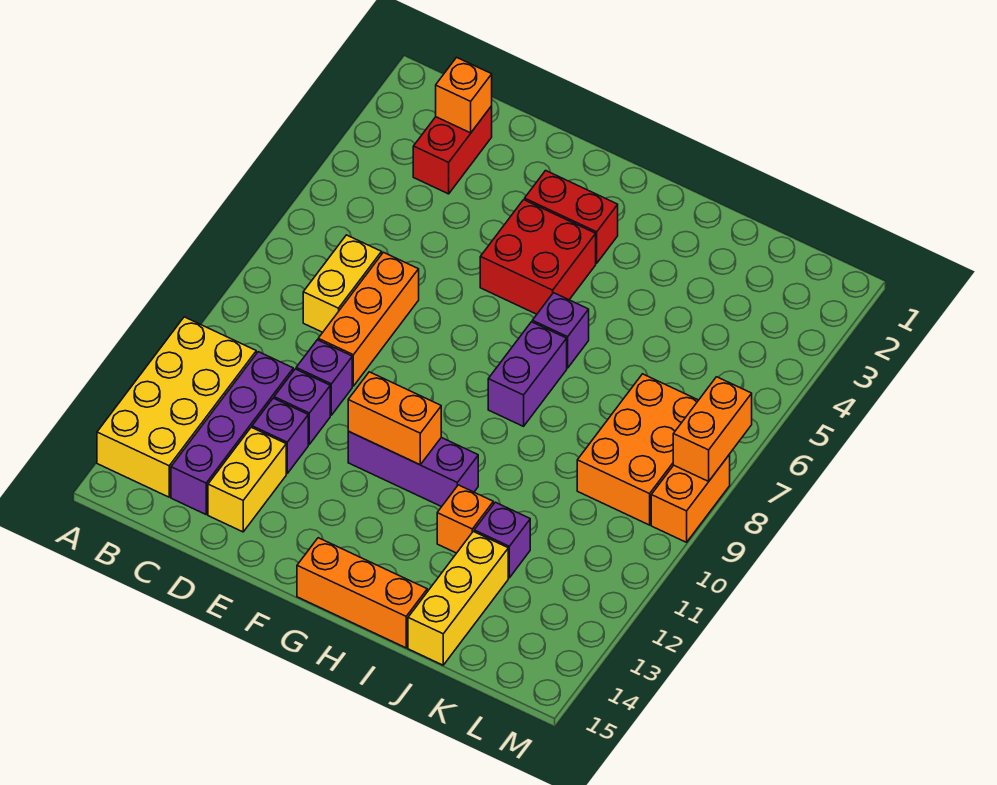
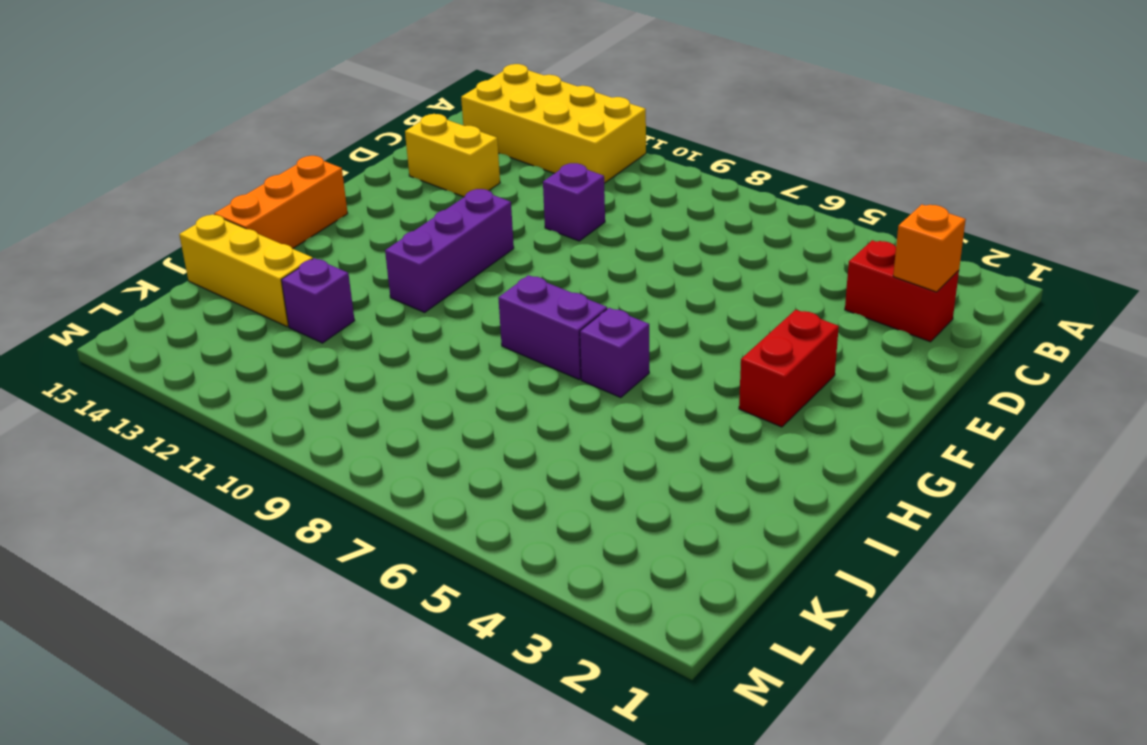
none -> yellow brick C7:C8 level 1
none -> purple brick C11:C14 level 1
none -> orange brick D7:D9 level 1

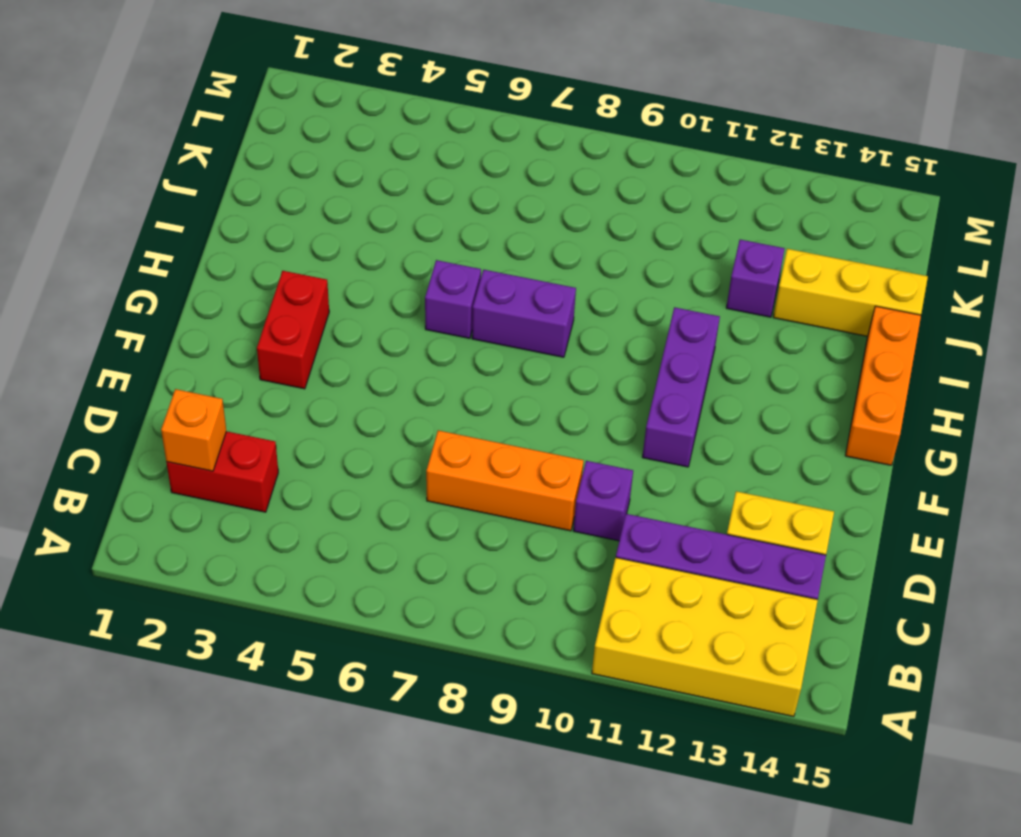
none -> yellow brick C7:C8 level 1
none -> purple brick D11 level 1
none -> purple brick D12 level 1

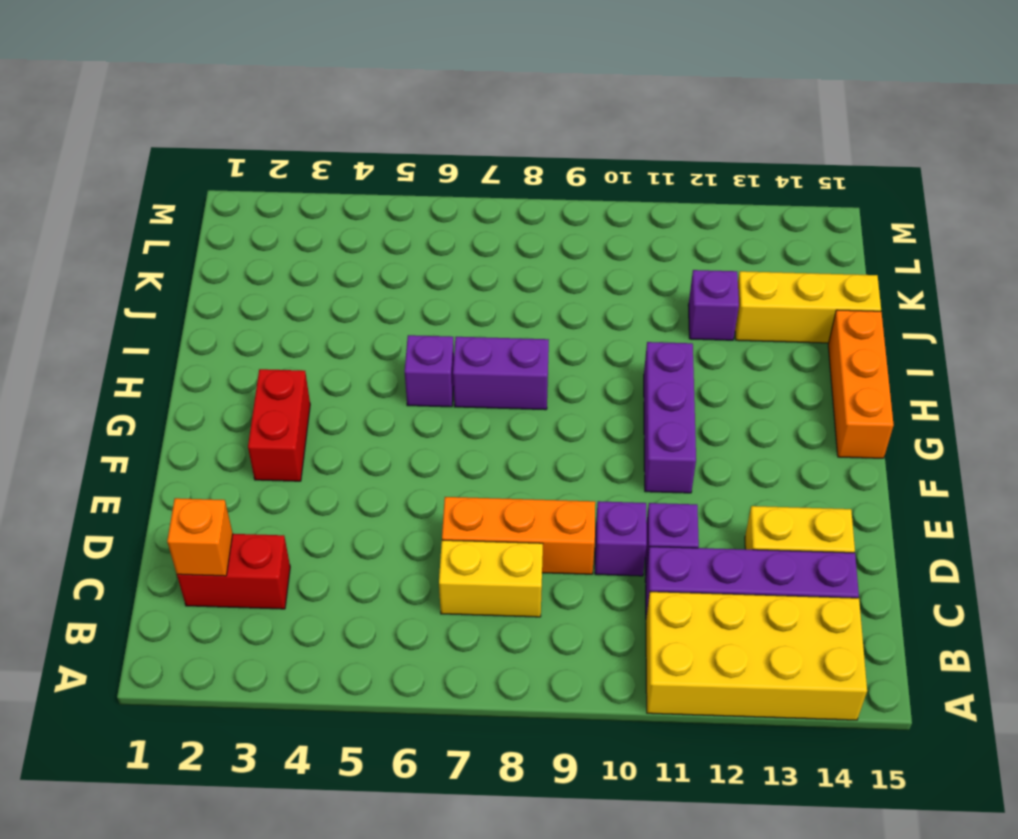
none -> purple brick D12 level 1
none -> red brick F4:G5 level 1
none -> orange brick I12 level 1

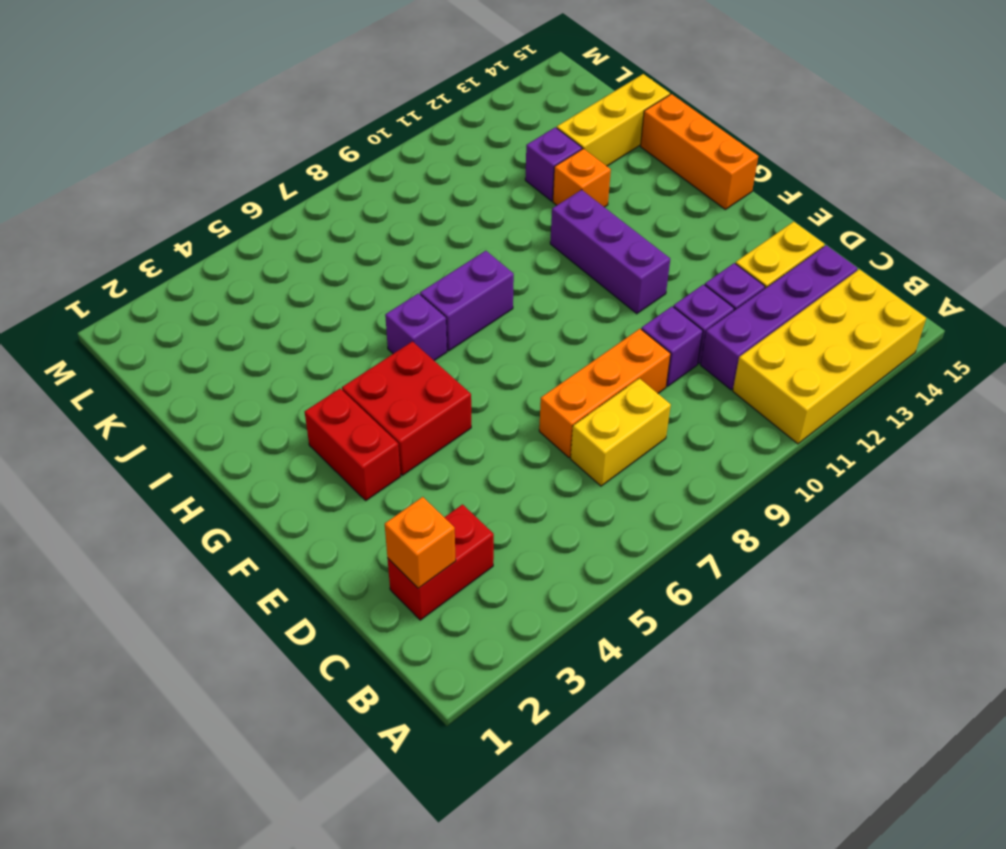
none -> orange brick K7:L9 level 1
none -> orange brick M8:M9 level 1
none -> orange brick F11:G11 level 2

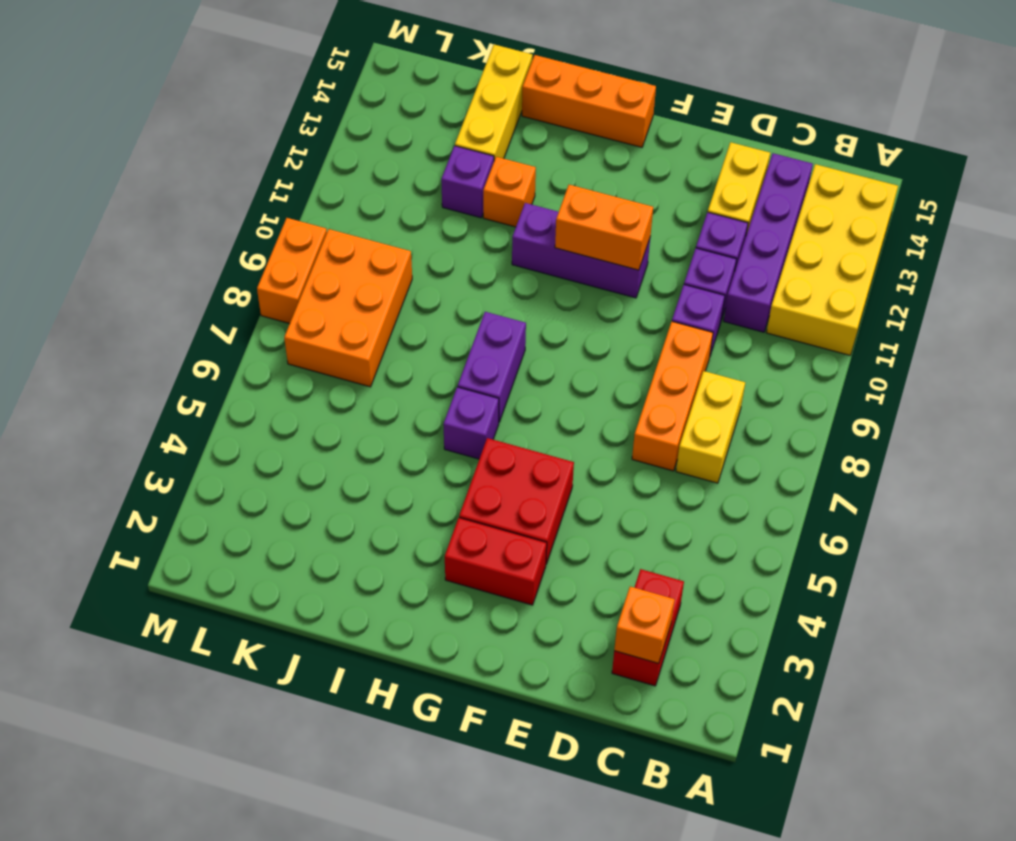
none -> orange brick M7:M8 level 2

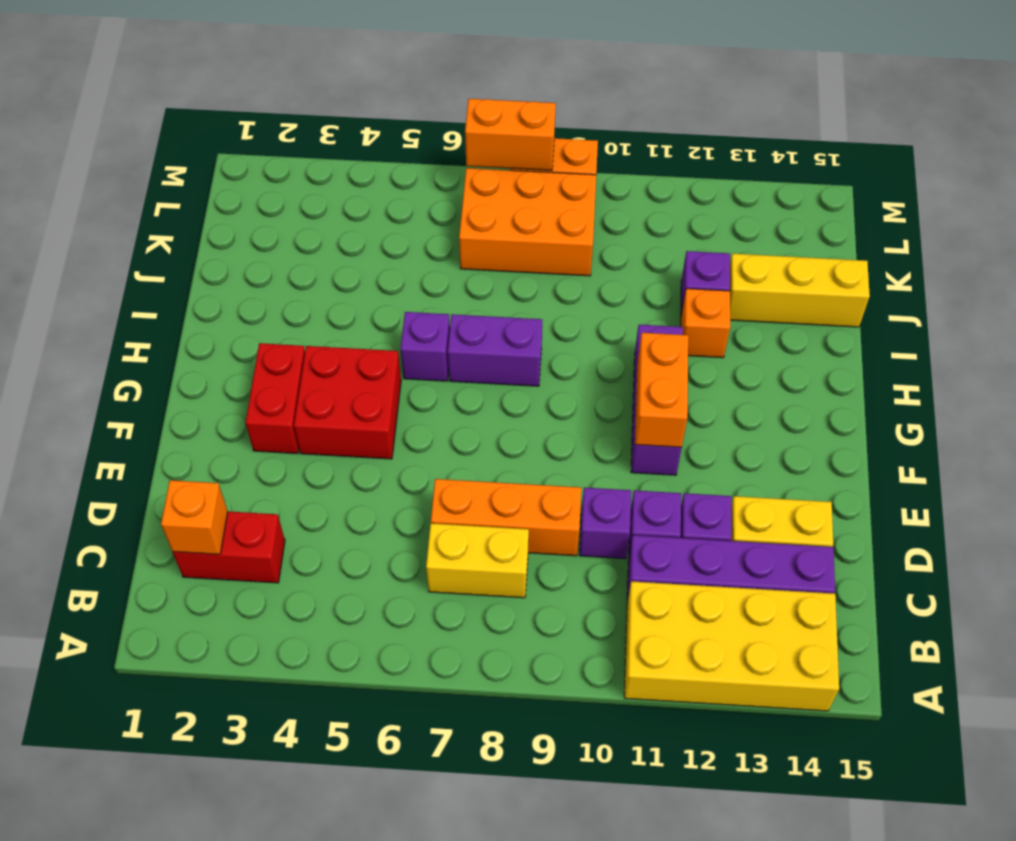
none -> orange brick G15:I15 level 1

